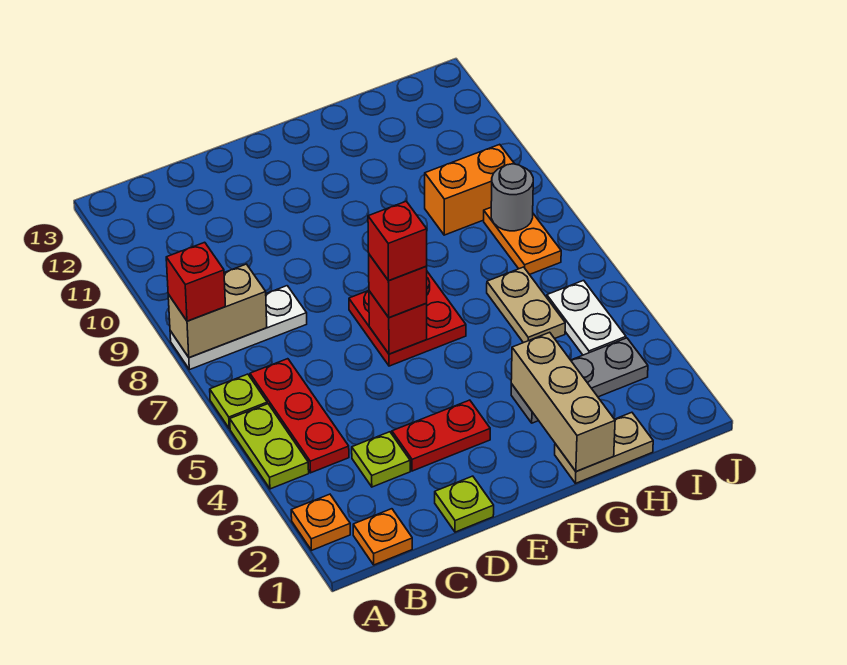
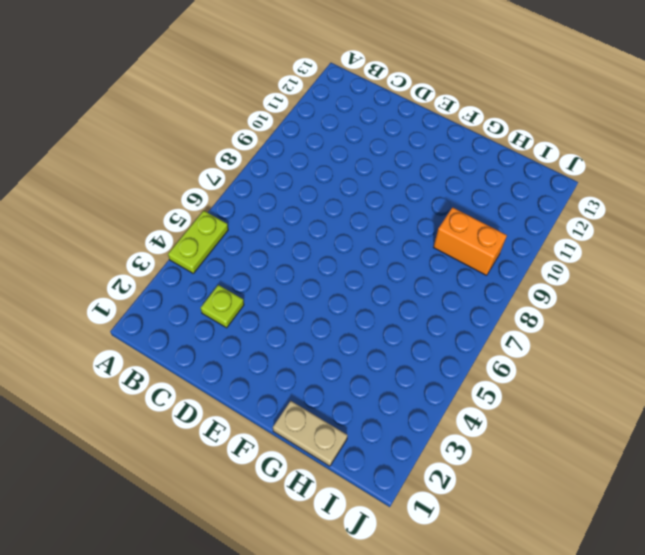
none -> orange plate A2 level 1
none -> lime plate A6 level 1
none -> white plate A8:C8 level 1

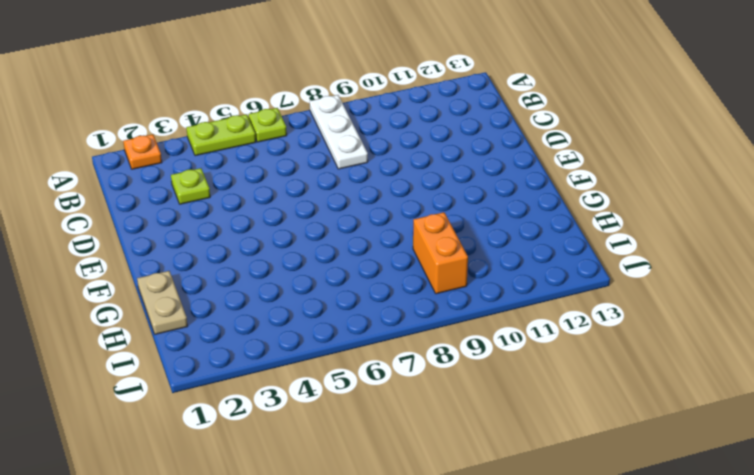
none -> orange plate B1 level 1
none -> red plate B4:B6 level 1
none -> lime plate D1 level 1

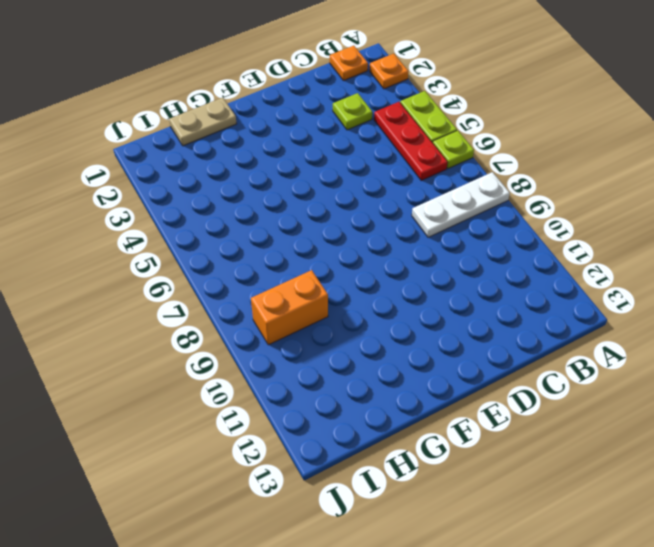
none -> lime plate D1 level 1
none -> red plate D3:E3 level 1
none -> red plate E6:F7 level 1

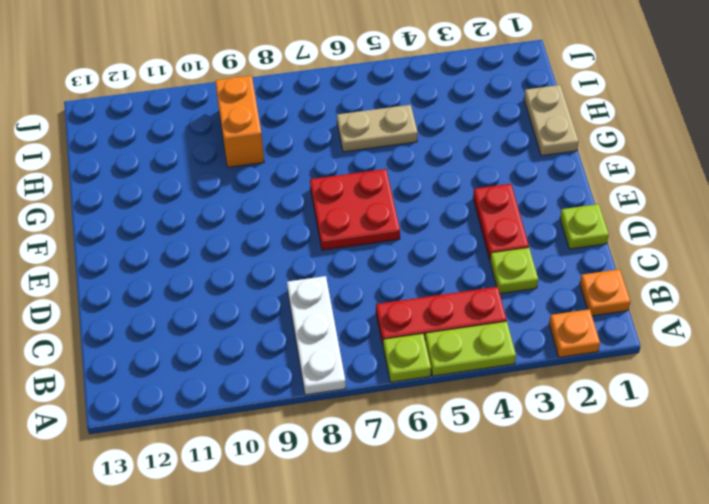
none -> grey plate G3:I3 level 1
none -> white plate I4:I5 level 1
none -> orange plate I7:I8 level 1

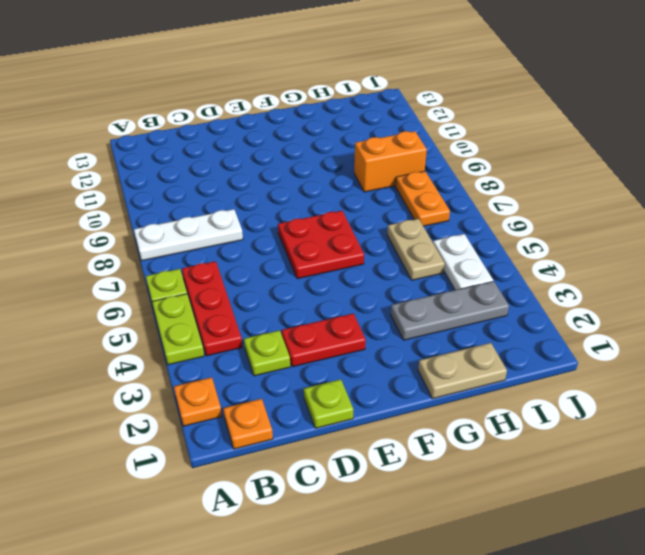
none -> tan brick A8:B8 level 2
none -> red brick E6 level 2
none -> tan brick G1:G3 level 2

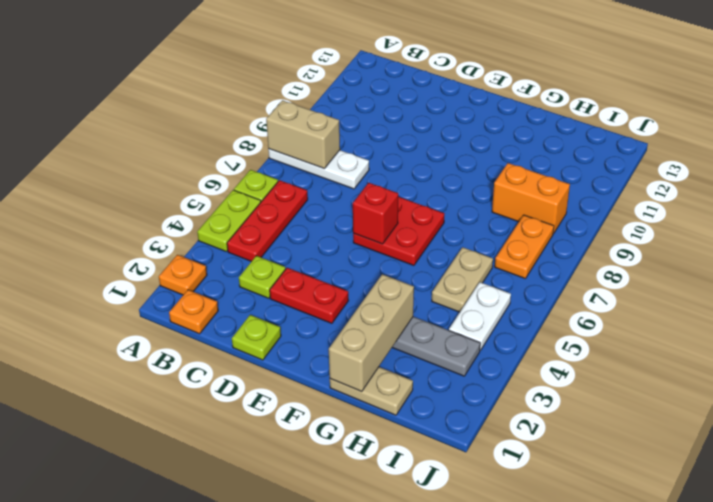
none -> grey round brick I8 level 2
none -> red brick A8 level 3
none -> red brick E6 level 3

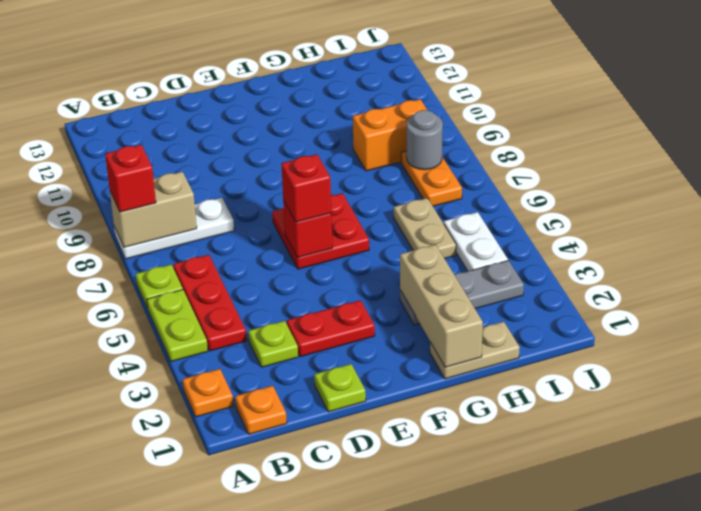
none -> red brick E6 level 4

